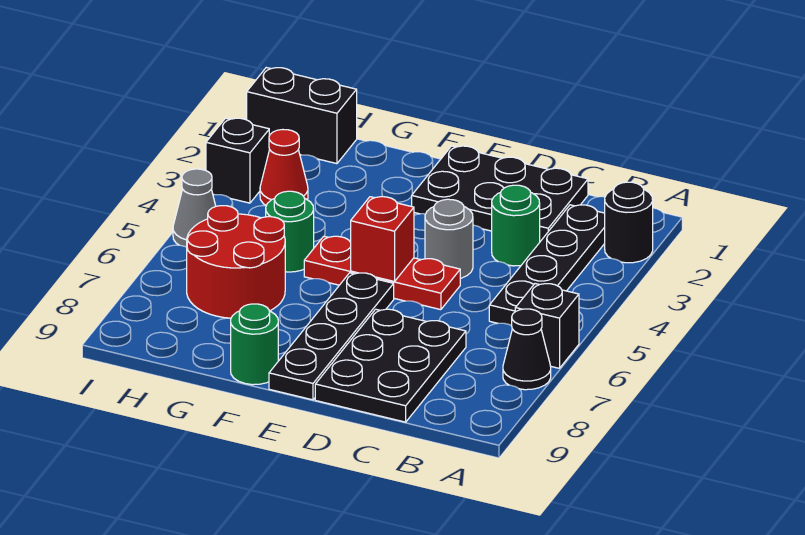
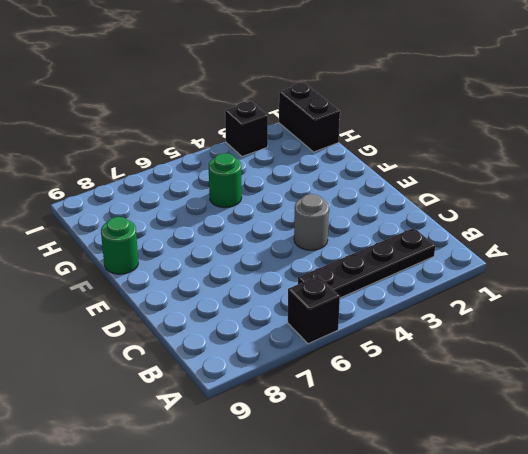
none -> black round brick A2 level 1
none -> black cone A7 level 1
none -> black plate C1:E2 level 1

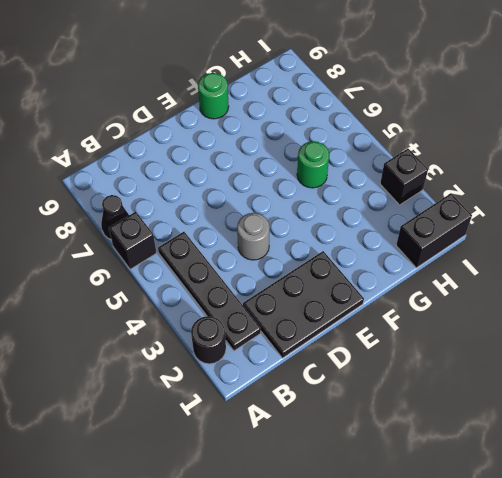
none -> green round brick C3 level 1
none -> black plate C7:D9 level 1
none -> red plate D5:F5 level 1

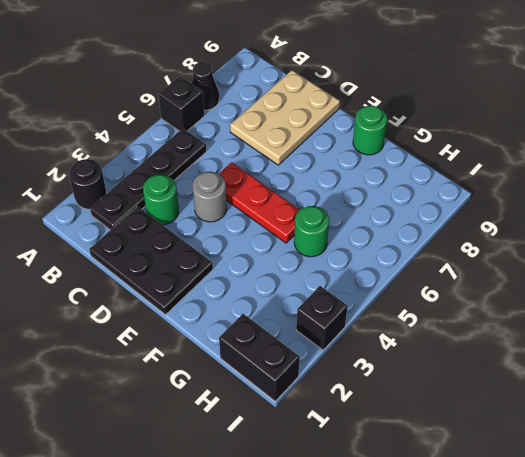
tan plate C7:D9 level 1 -> black plate C7:D9 level 1
none -> black plate E6:E9 level 1
none -> red round brick G6:H7 level 1
none -> red cone H3 level 1

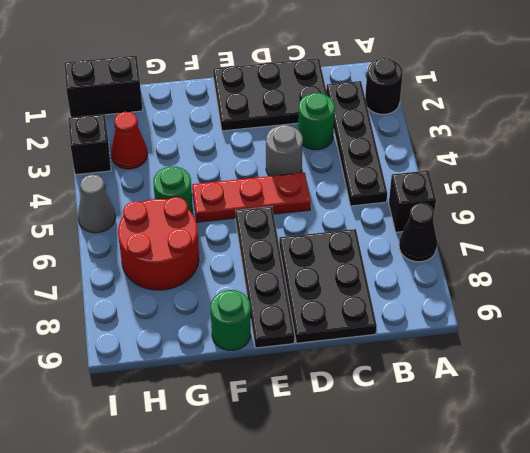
none -> red brick E5 level 2

